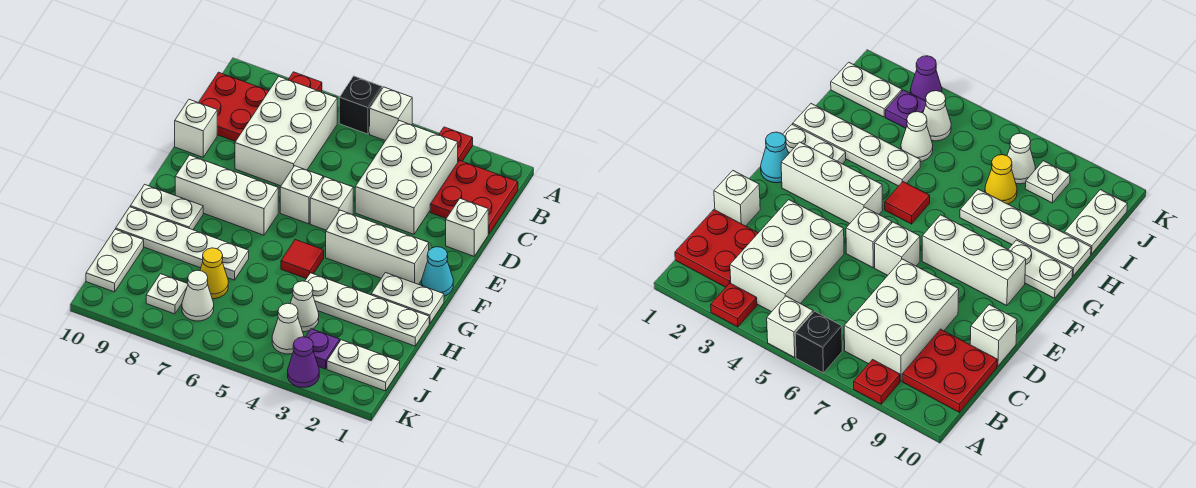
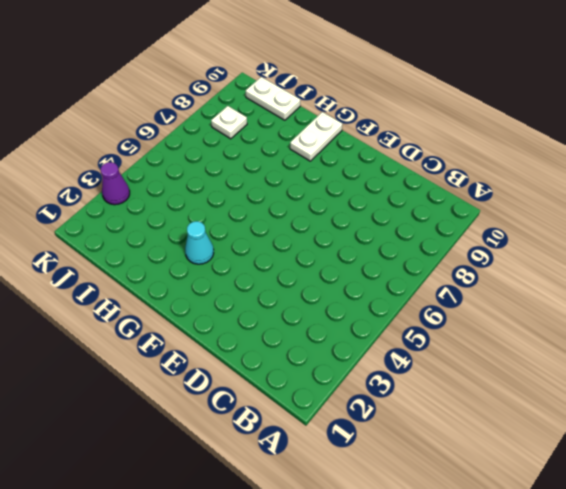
cyan cone G3 level 1 -> cyan cone F1 level 1
none -> red plate A3 level 1
none -> white brick A5 level 1
none -> black brick A6 level 1

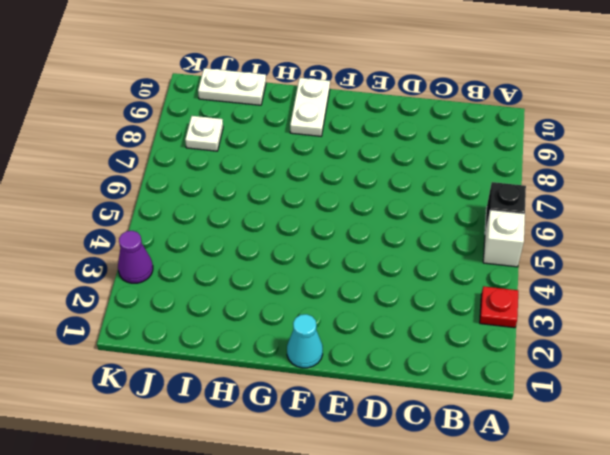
none -> red plate A8 level 1
none -> red plate B1:C2 level 1
none -> white brick B3:D4 level 1

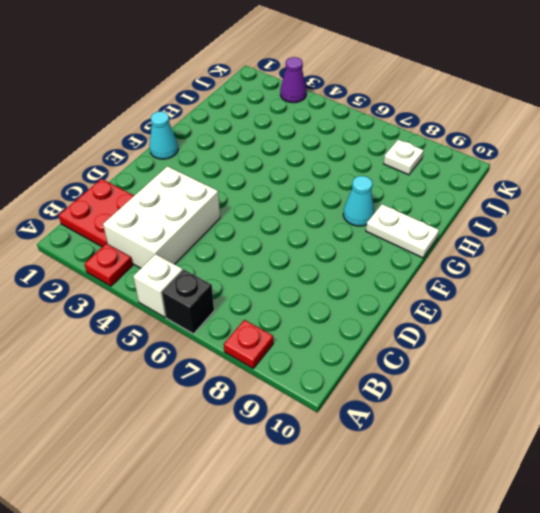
cyan cone G8 level 1 -> none
none -> white brick B7:D8 level 1
none -> red plate B9:C10 level 1
none -> white brick D1 level 1

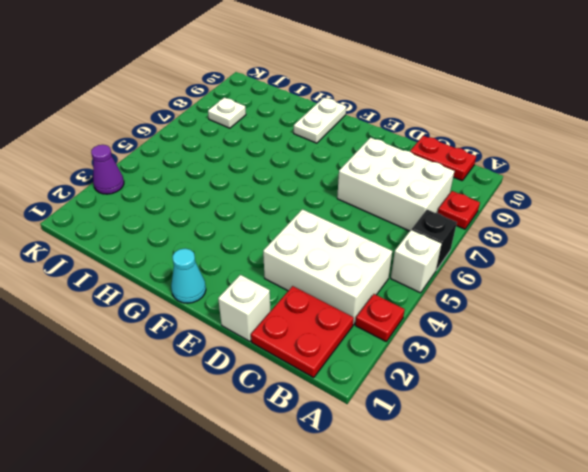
red plate B10:C10 level 1 -> red plate B9:C10 level 1
none -> white brick D10 level 1
none -> white brick E5 level 1
none -> white brick E6 level 1

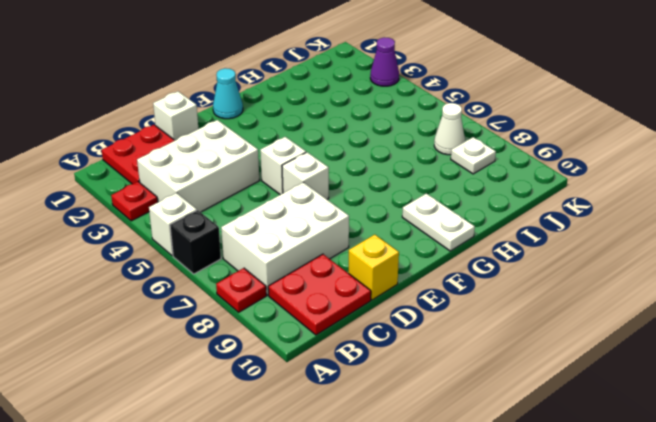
yellow brick D10 level 1 -> white brick D10 level 1
none -> white brick F2:F4 level 1
none -> white brick F7:F9 level 1
none -> white plate G1:G2 level 1

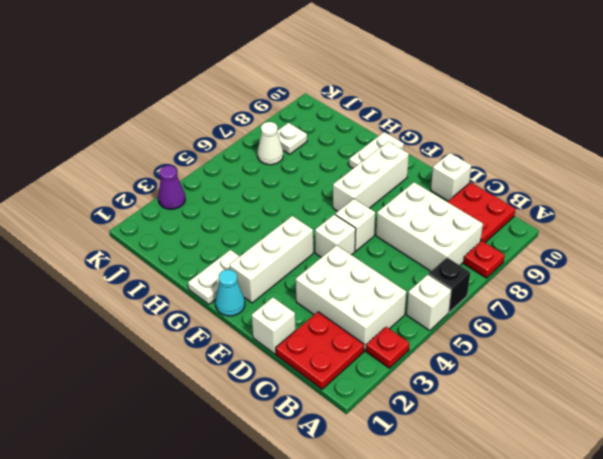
none -> red tile G5 level 1
none -> white plate H1:H4 level 1
none -> white plate H7:H10 level 1

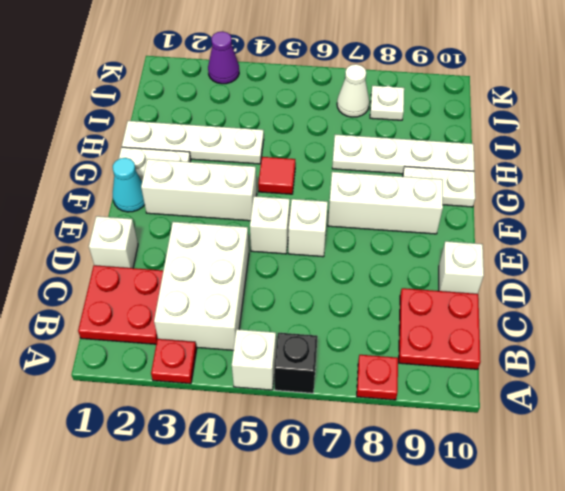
none -> white brick B7:D8 level 1
none -> white cone I4 level 1
none -> yellow cone I7 level 1

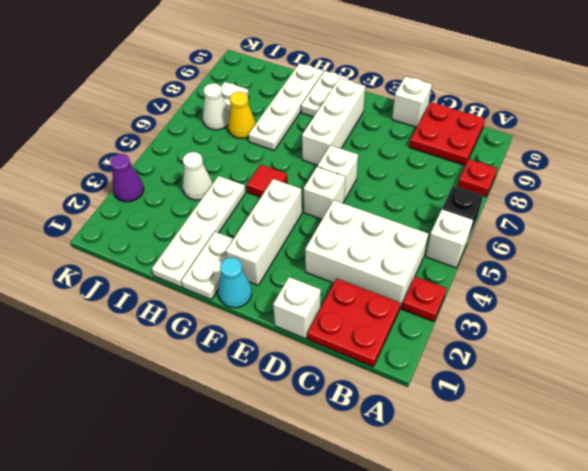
none -> white brick B7:D8 level 1
none -> white plate I10:J10 level 1
none -> white plate J1:J2 level 1

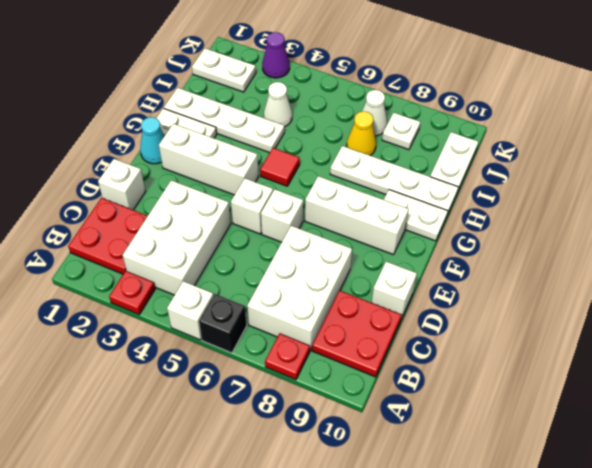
none -> purple plate J3 level 1
none -> white cone J4 level 1

